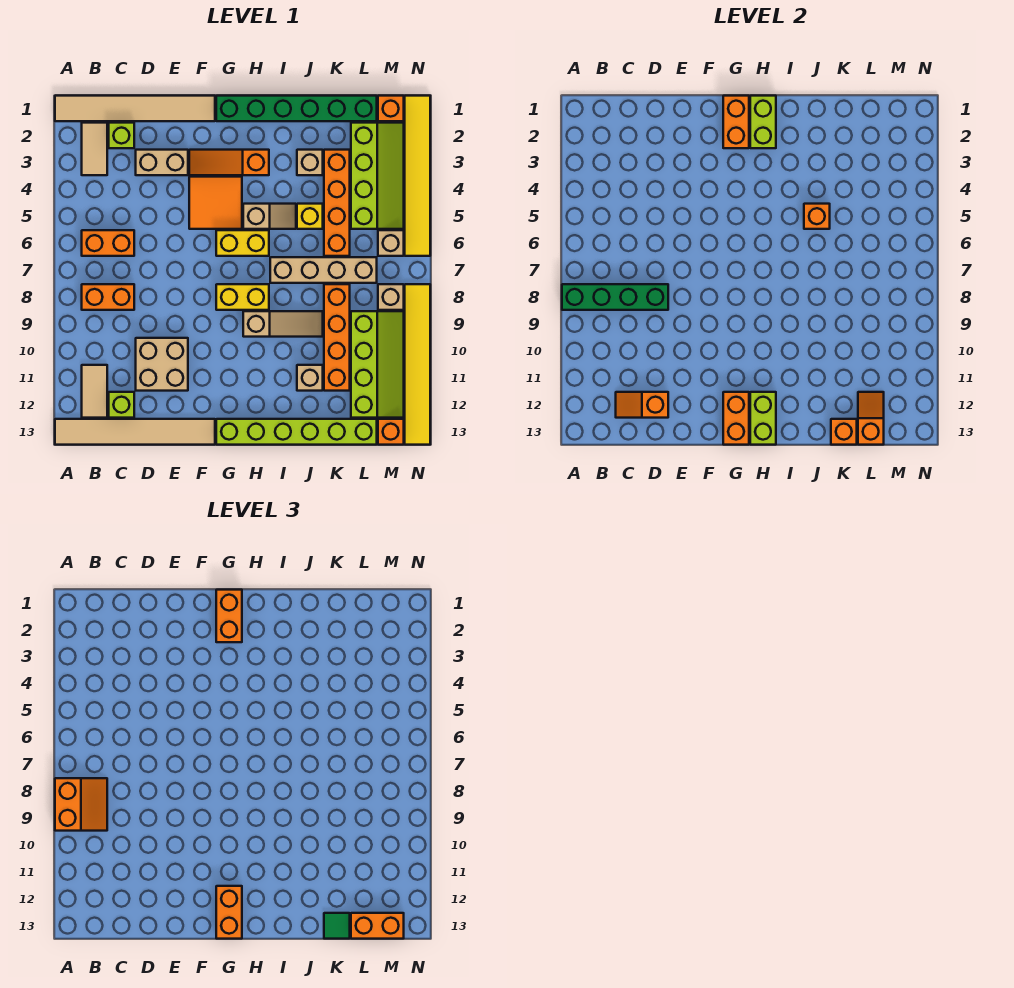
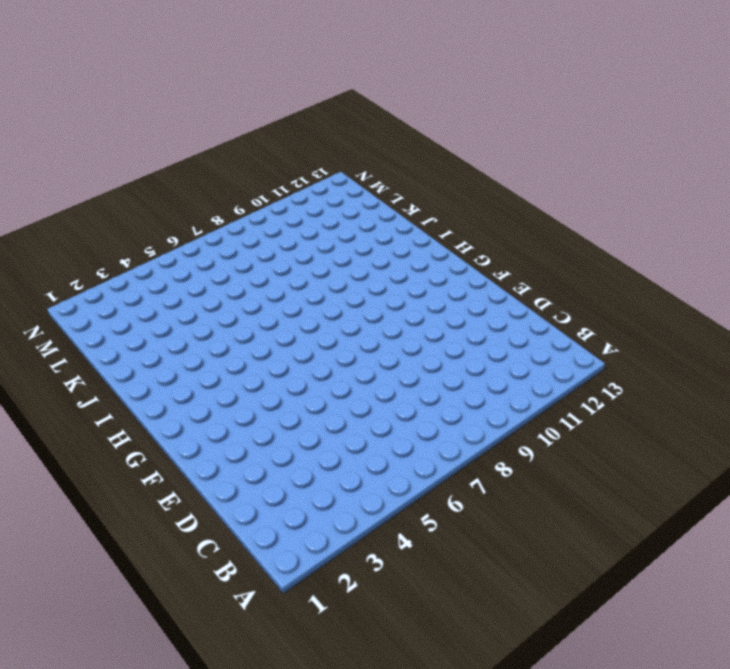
none -> tan tile A1:F1 level 1
none -> tan tile A13:F13 level 1
none -> tan tile B2:B3 level 1
none -> orange brick B6:C6 level 1

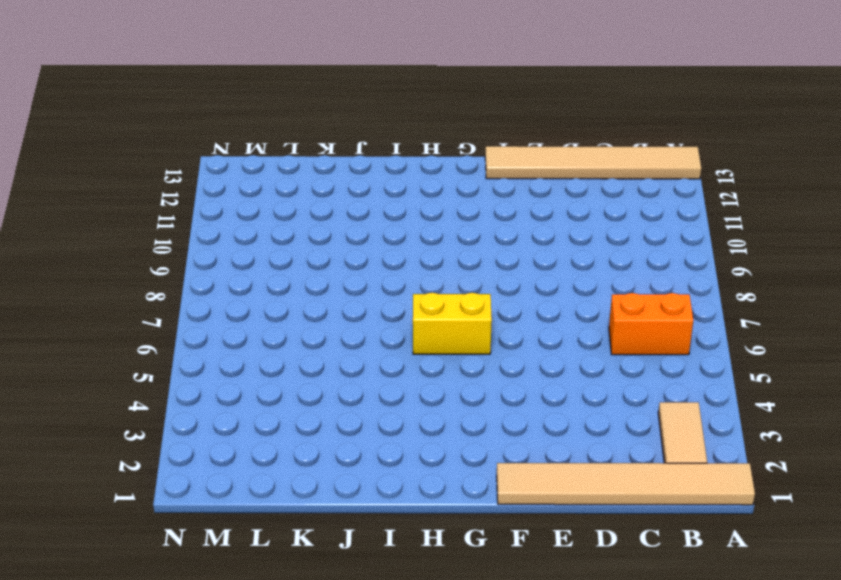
none -> orange brick B8:C8 level 1
none -> tan tile B11:B12 level 1
none -> lime brick C2 level 1
none -> lime brick C12 level 1

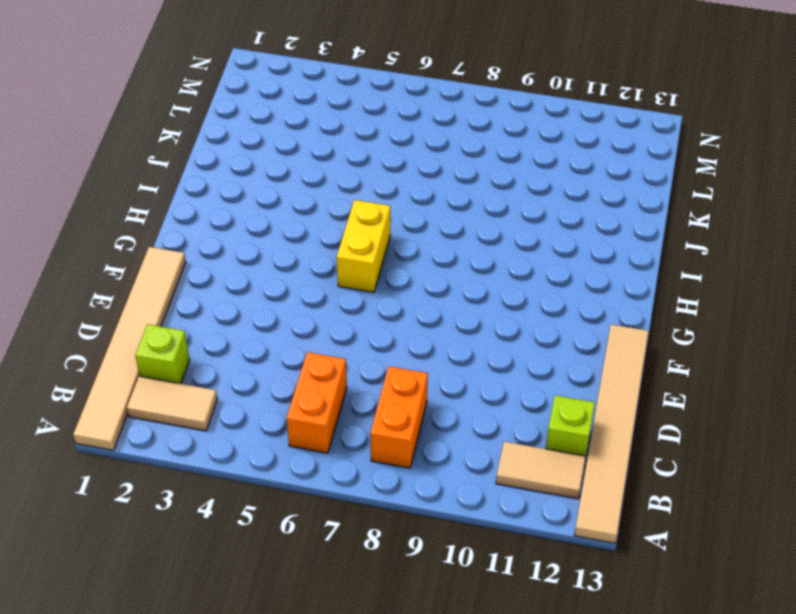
none -> tan brick D3:E3 level 1
none -> tan brick D10:E11 level 1
none -> orange slope F3:H3 level 1 top H
none -> orange tile F4:G5 level 1

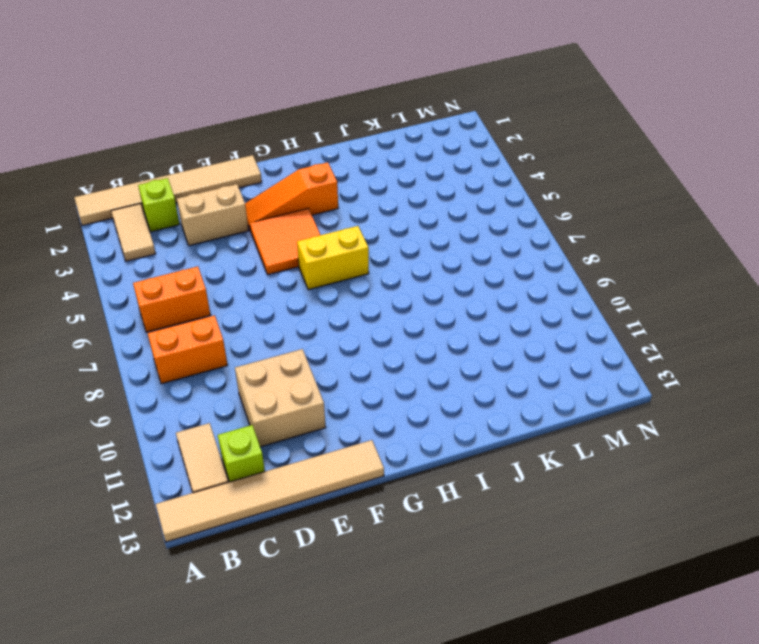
none -> green brick G1:L1 level 1
none -> yellow brick G8:H8 level 1
none -> lime brick G13:L13 level 1
none -> tan slope H5:I5 level 1 top H

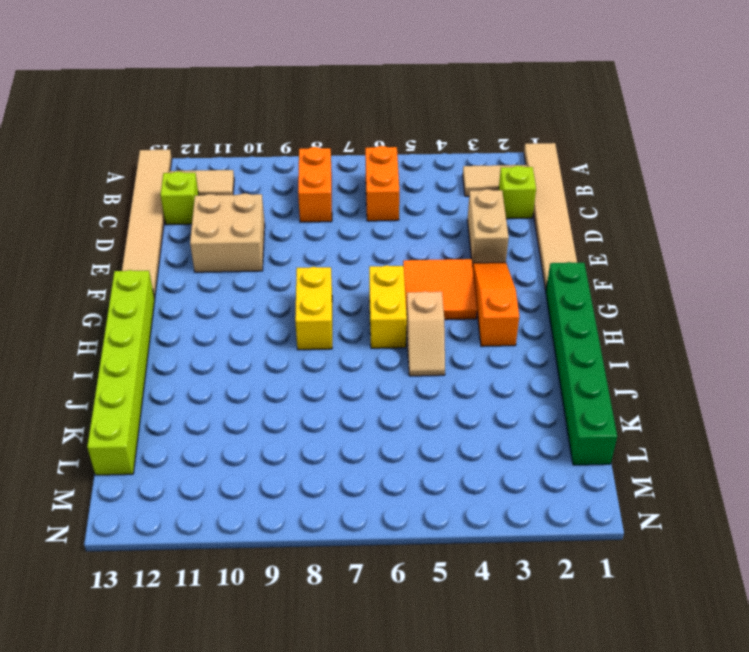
none -> tan slope H9:J9 level 1 top H
none -> tan brick I7:L7 level 1
none -> tan brick J3 level 1
none -> yellow brick J5 level 1

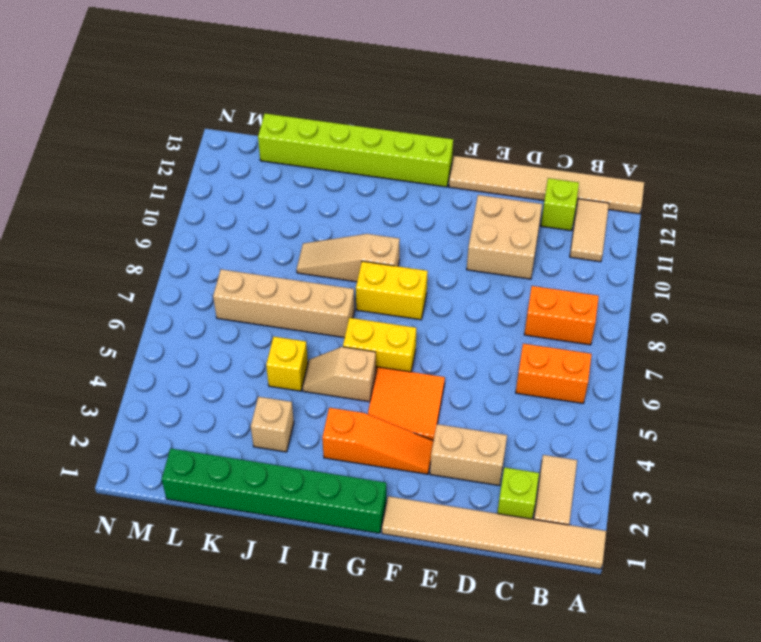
none -> tan brick J11 level 1
none -> orange brick K3:K6 level 1
none -> orange brick K8:K11 level 1
none -> lime slope L2:M5 level 1 top L

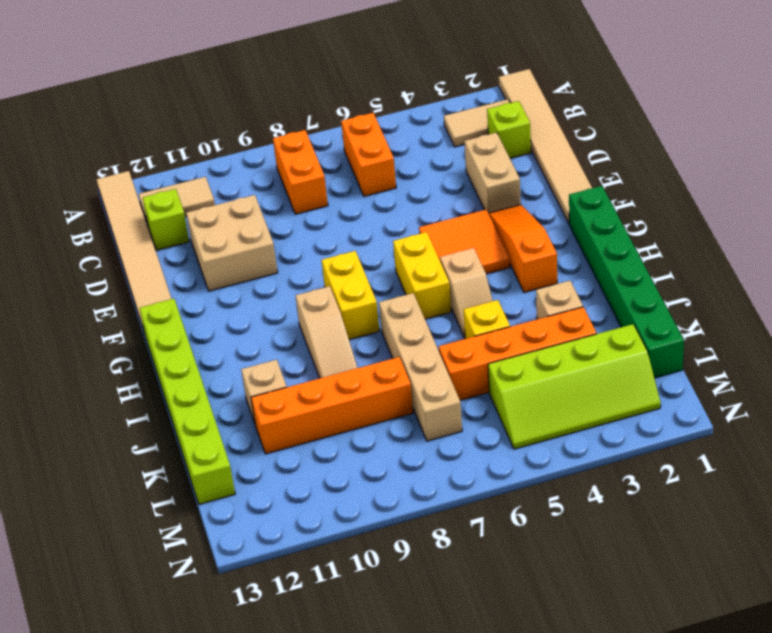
none -> lime slope L9:M12 level 1 top L
none -> orange brick M1 level 1
none -> tan brick M6 level 1
none -> tan brick M8 level 1

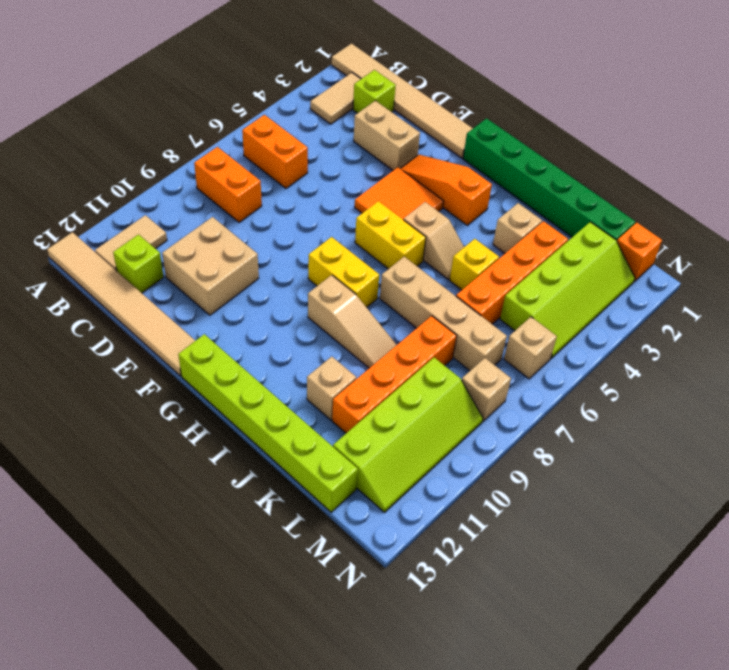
none -> orange brick M13 level 1
none -> yellow tile N1:N6 level 1
none -> yellow tile N8:N13 level 1
none -> green brick A8:D8 level 2

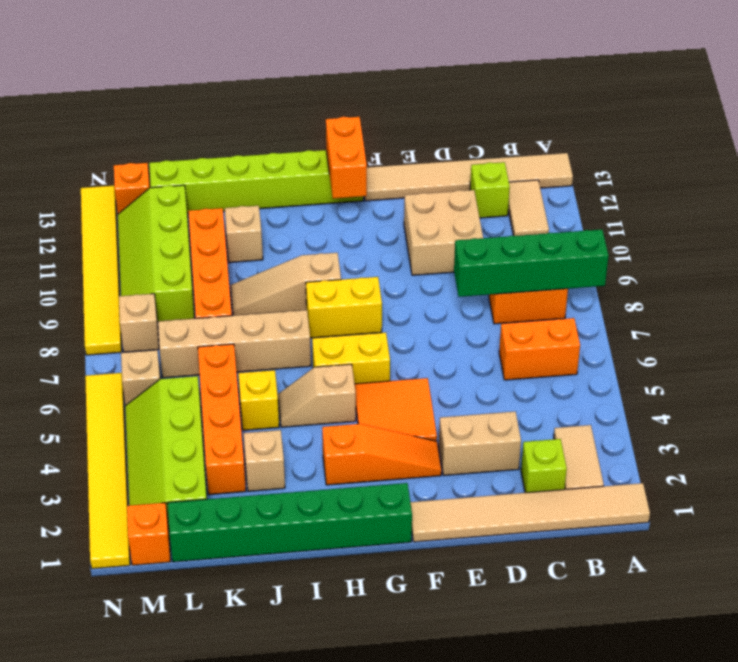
none -> orange slope C12:D12 level 2 top D
none -> orange brick G1:G2 level 2
none -> lime brick H1:H2 level 2
none -> lime brick H12:H13 level 2

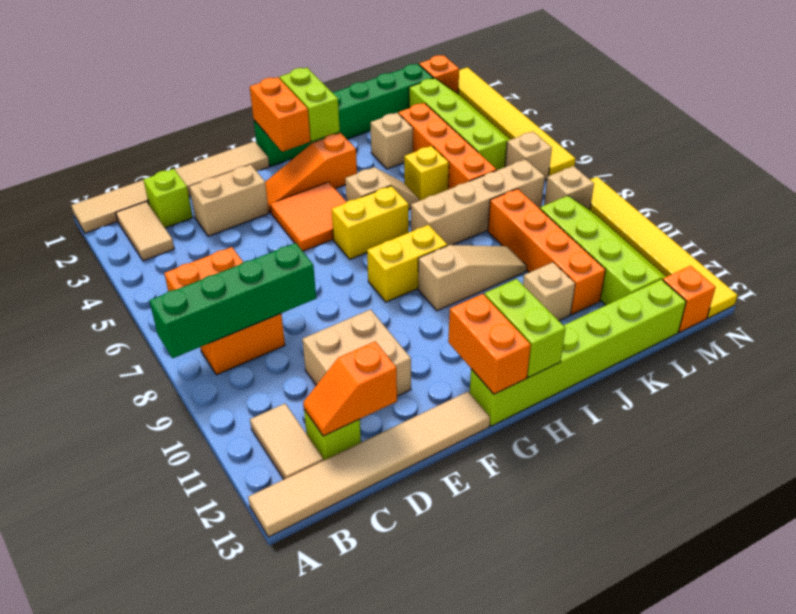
none -> orange brick J5 level 2
none -> orange brick K13 level 2
none -> orange slope L12:L13 level 2 top 13
none -> orange slope A8:B9 level 3 top A

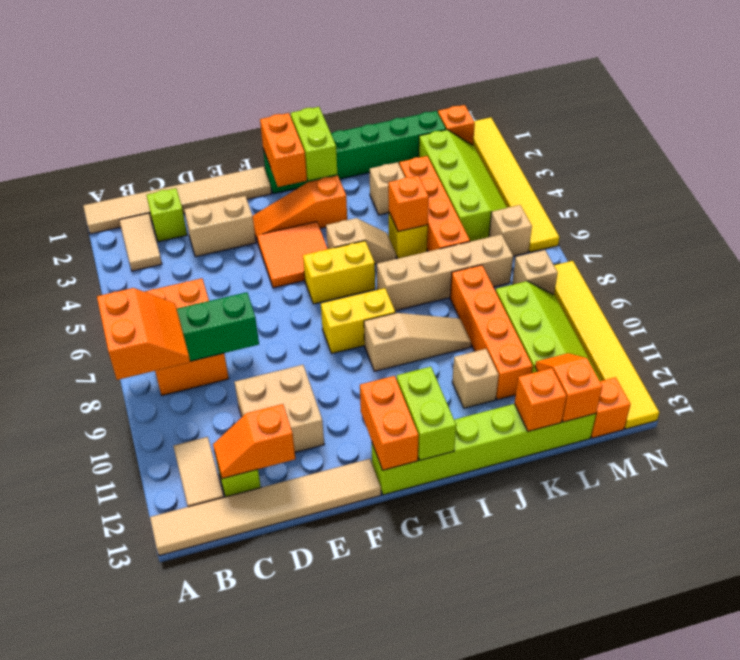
none -> orange brick G1:G2 level 3
none -> orange brick G12:G13 level 3
none -> green tile K13 level 3
none -> orange brick L13:M13 level 3

